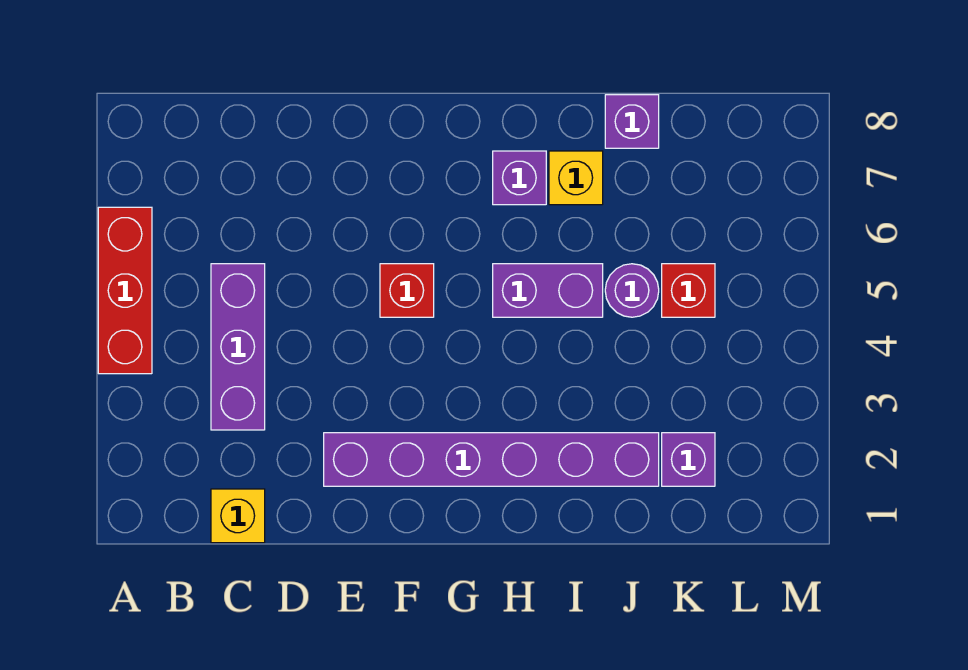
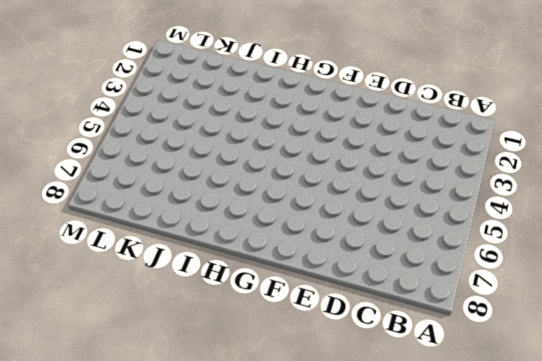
none -> red brick A4:A6 level 1
none -> yellow brick C1 level 1
none -> purple brick C3:C5 level 1

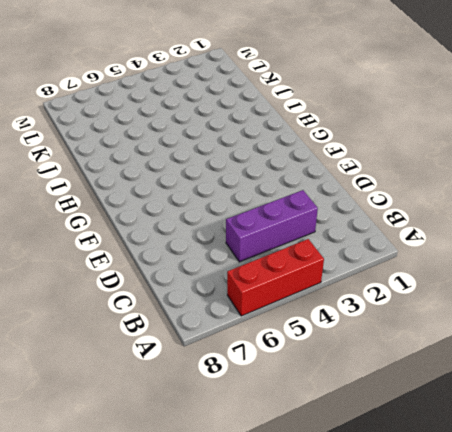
none -> yellow brick C1 level 1
none -> purple brick E2:J2 level 1
none -> red brick F5 level 1

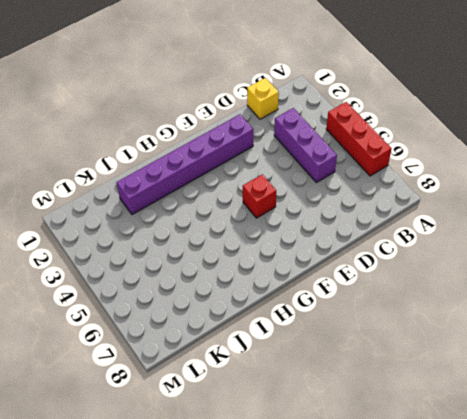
none -> purple brick H5:I5 level 1
none -> purple brick H7 level 1
none -> yellow brick I7 level 1

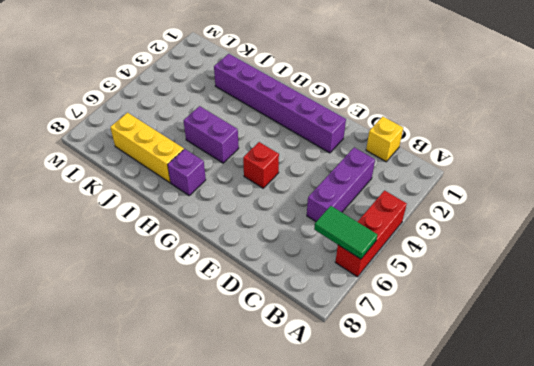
green tile A6:B6 level 2 -> none
yellow brick I7:K7 level 1 -> yellow brick I7 level 1
none -> purple round brick J5 level 1
none -> purple brick J8 level 1
none -> purple brick K2 level 1

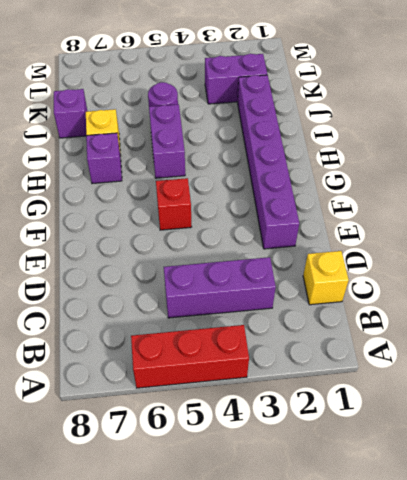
purple brick K2:K3 level 1 -> purple brick K2 level 1
none -> red brick K5 level 1

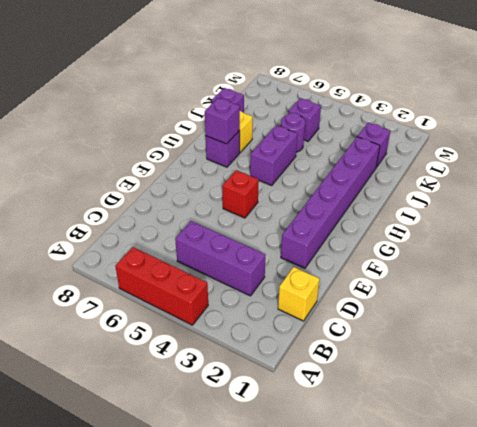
purple brick H7 level 2 -> none
purple brick K5 level 1 -> red brick K5 level 1

